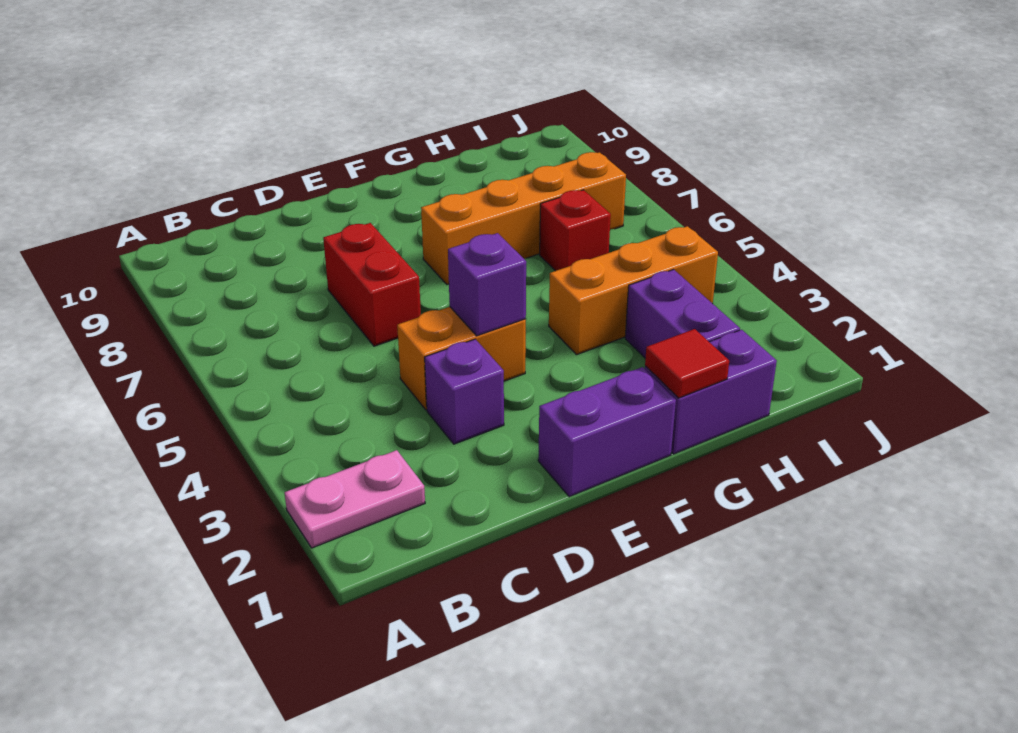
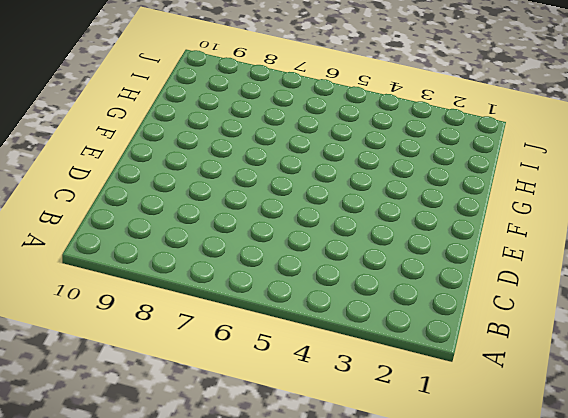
none -> pink plate A2:B2 level 1
none -> purple brick D3 level 1
none -> orange brick D4:E4 level 1

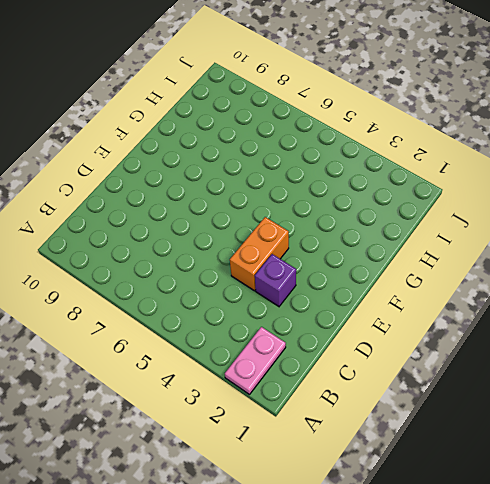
none -> red brick D6:D7 level 1
none -> purple brick E1:F1 level 1
none -> orange brick F7:I7 level 1

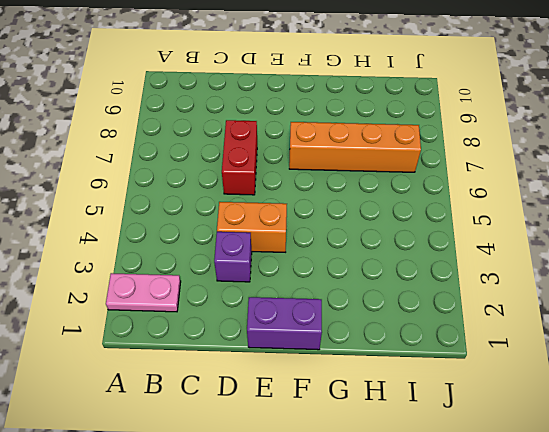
none -> purple brick G1:H1 level 1
none -> orange brick G4:I4 level 1
none -> purple brick H2:H3 level 1

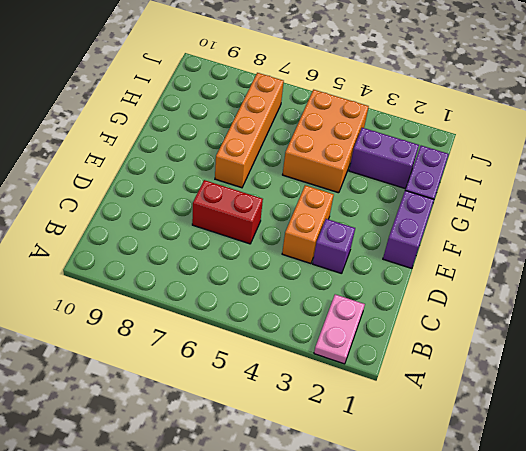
orange brick G4:I5 level 1 -> orange brick G4:I4 level 1
none -> red brick H6 level 1
none -> purple brick E4 level 2
none -> red tile G1 level 2

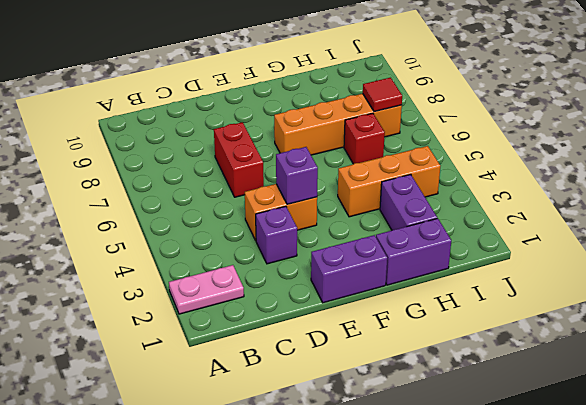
red tile I7 level 2 -> red tile G1 level 2

